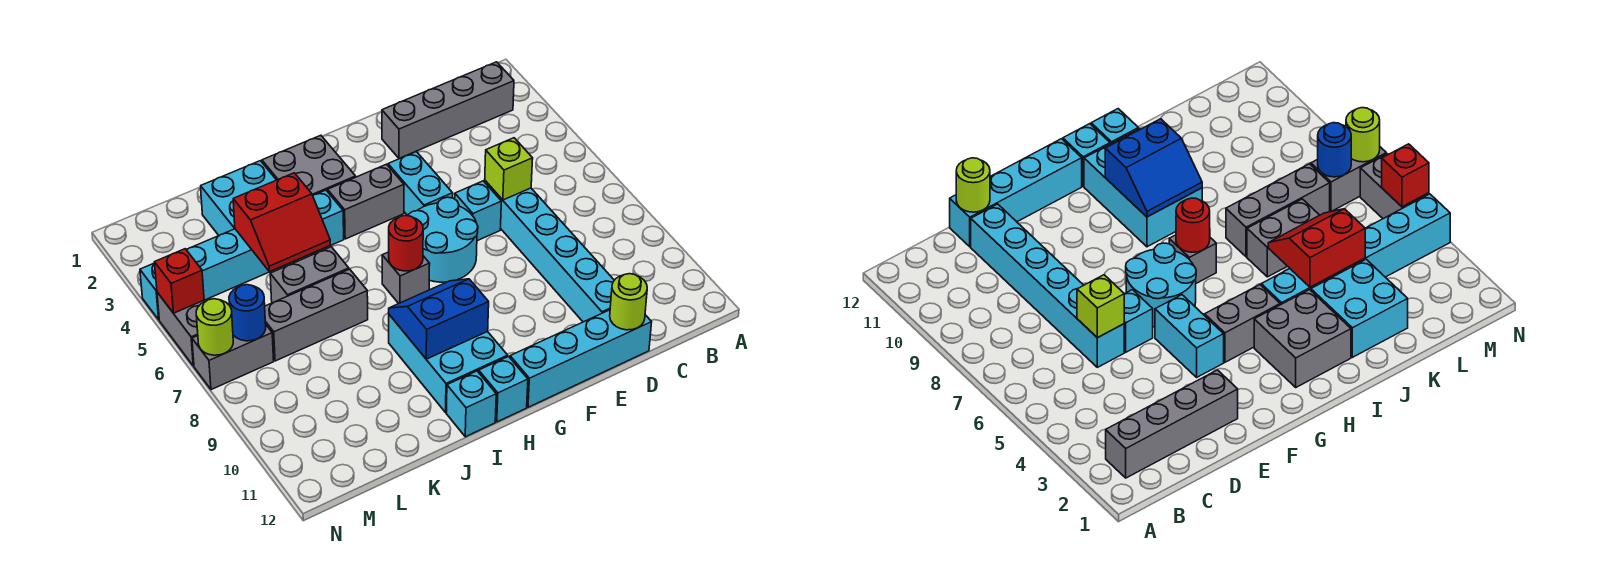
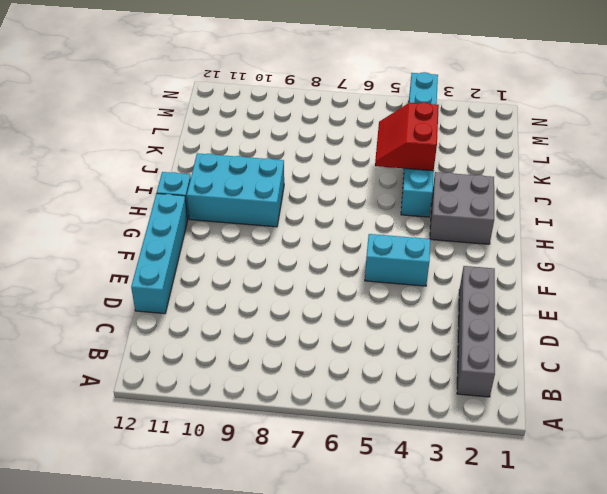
none -> cyan brick D6:D11 level 1
none -> cyan brick E6 level 1
none -> cyan round brick F6:G7 level 1

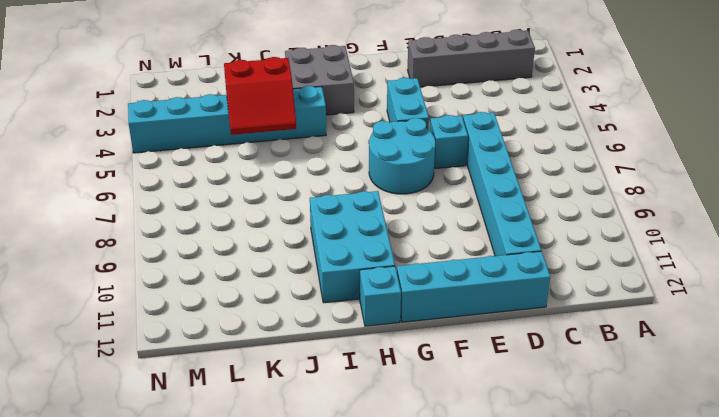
none -> grey brick G4:H4 level 1
none -> grey brick H7 level 1
none -> cyan brick I12 level 1

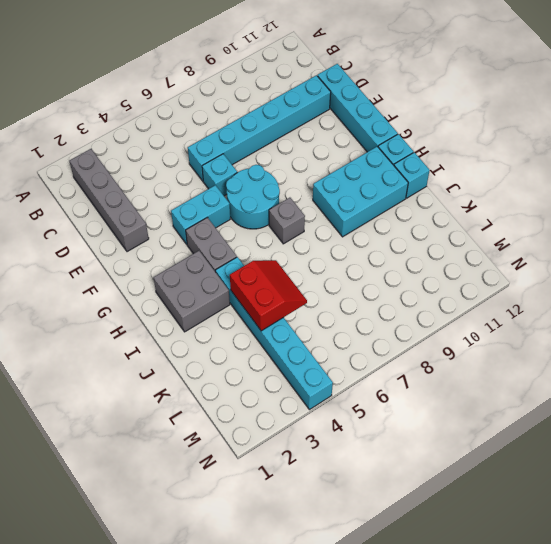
none -> cyan brick J2:K3 level 1
none -> grey brick J6:K6 level 1
none -> grey brick J7:L7 level 1

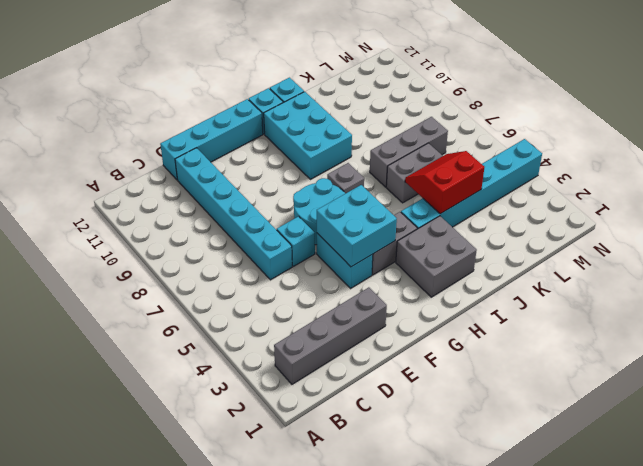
cyan brick F4:G5 level 2 -> cyan brick J2:K3 level 1
none -> grey brick M7:N7 level 1
none -> grey brick N5:N6 level 1
none -> lime brick D6 level 2

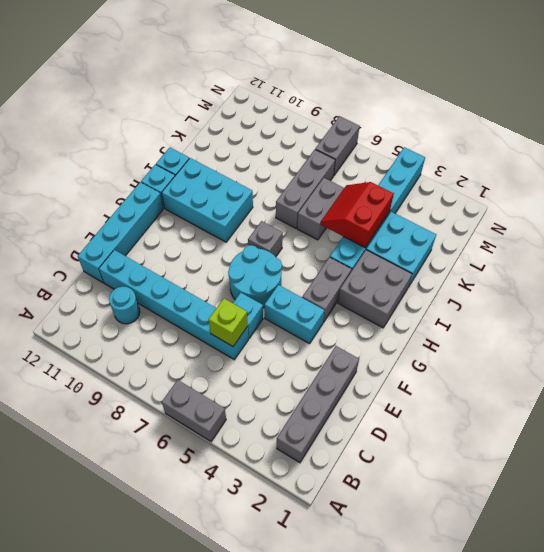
grey brick A5:A6 level 1 -> grey brick N5:N6 level 1
cyan round brick C10 level 1 -> none
none -> lime round brick D12 level 2
none -> red round brick H7 level 2
none -> blue slope H9:I10 level 2 top 10

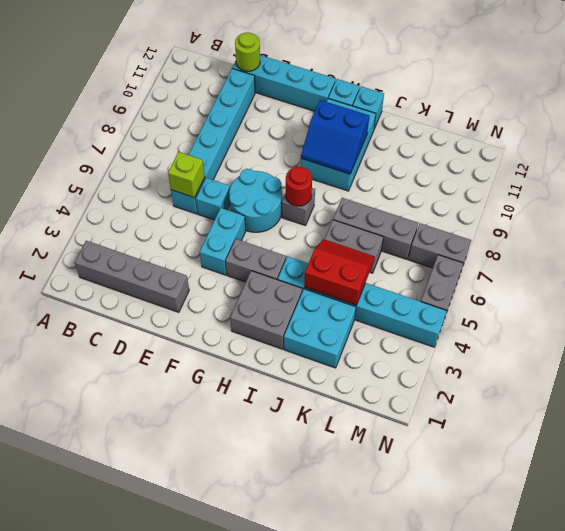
none -> blue round brick M7 level 2
none -> red brick N5 level 2
none -> lime round brick N7 level 2

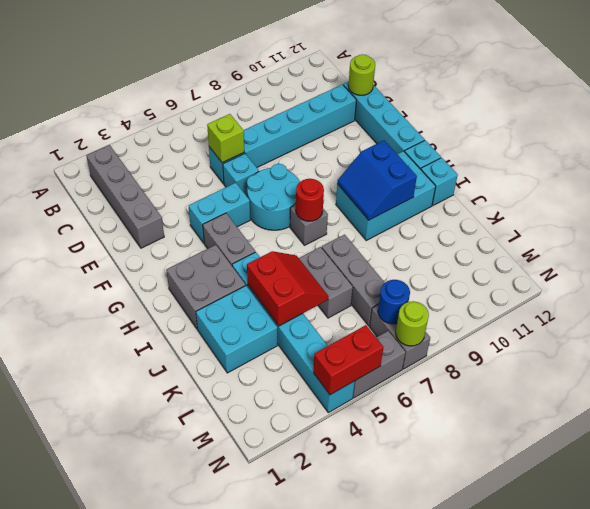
red brick N4:N5 level 2 -> red brick N5 level 2

